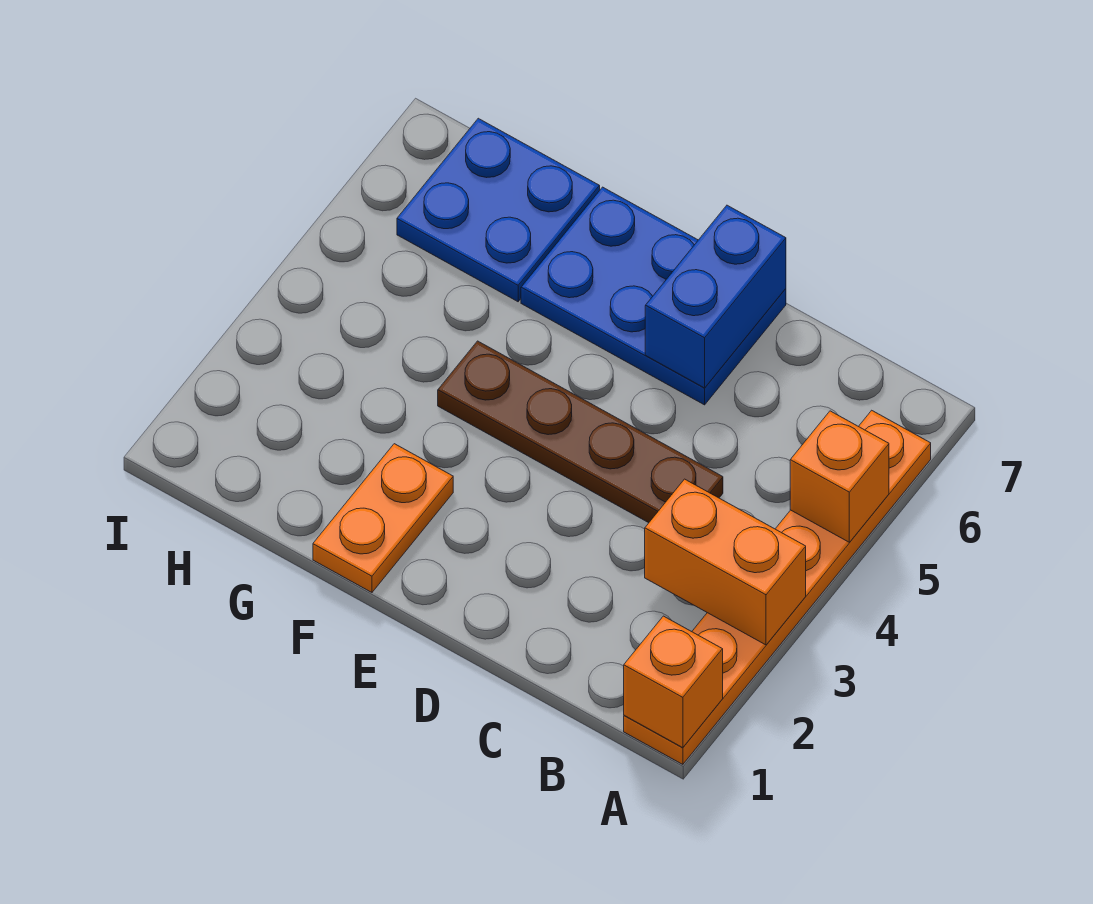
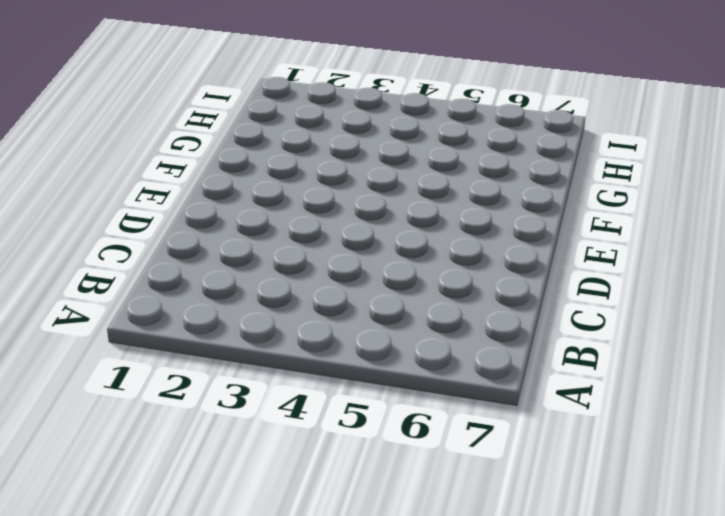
none -> orange plate A1:A6 level 1
none -> brown plate C4:F4 level 1

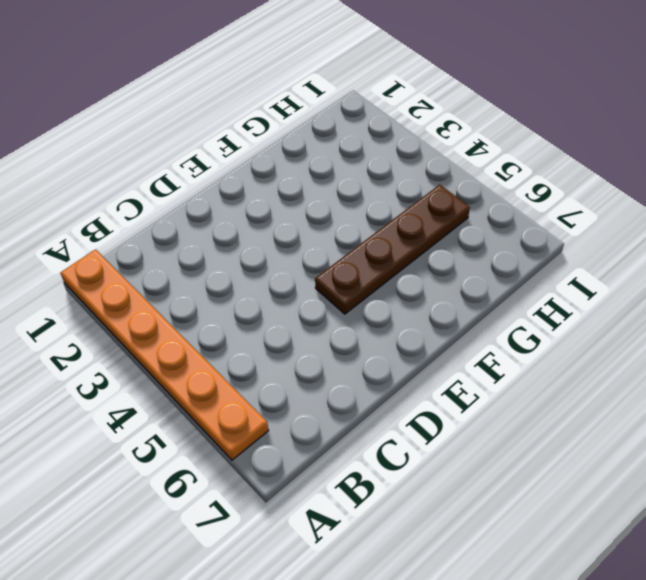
brown plate E5:H5 level 1 -> brown plate C4:F4 level 1
none -> blue plate D6:F7 level 1
none -> orange plate F1:F2 level 1

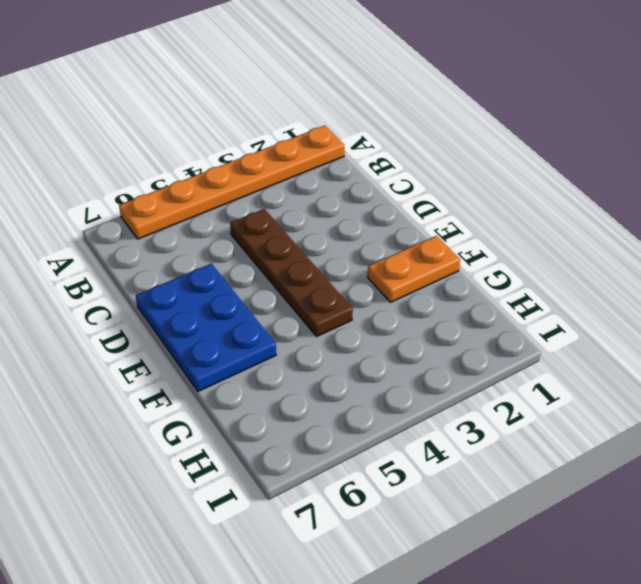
none -> blue plate G6:H7 level 1
none -> orange brick A1 level 2

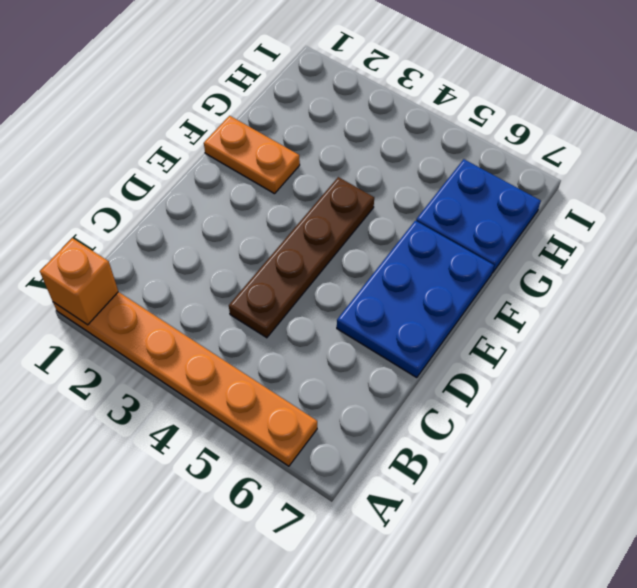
none -> orange brick A3:B3 level 2
none -> orange brick A5 level 2

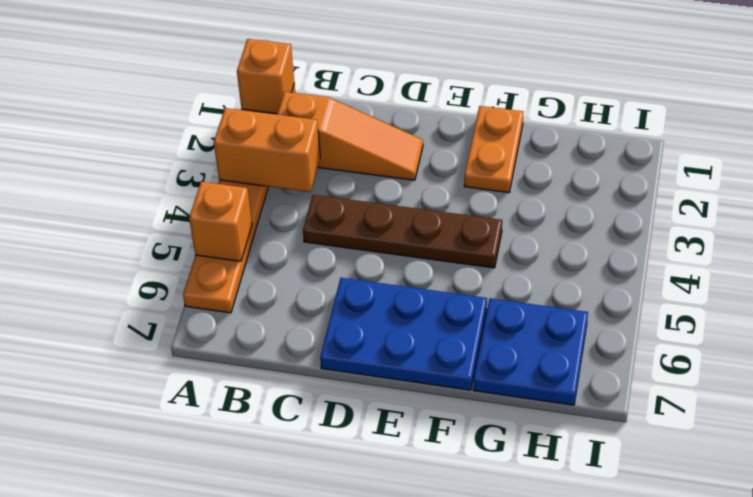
orange slope B2:D2 level 1 top B -> none
none -> blue brick D6:D7 level 2

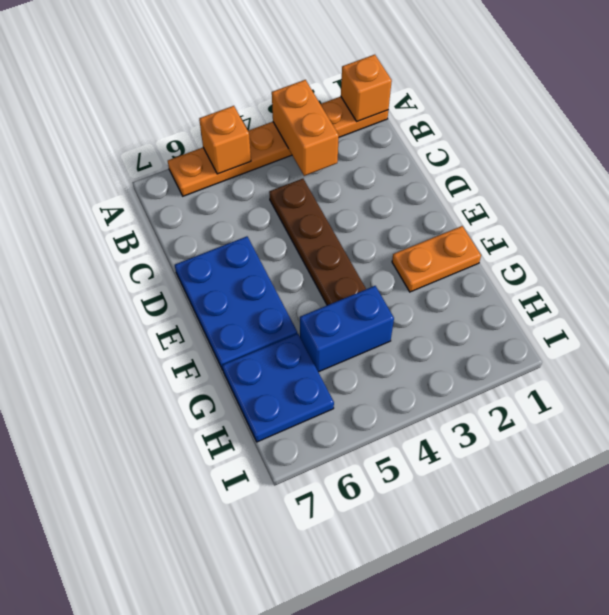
blue brick G4:G5 level 1 -> blue brick D6:D7 level 2

